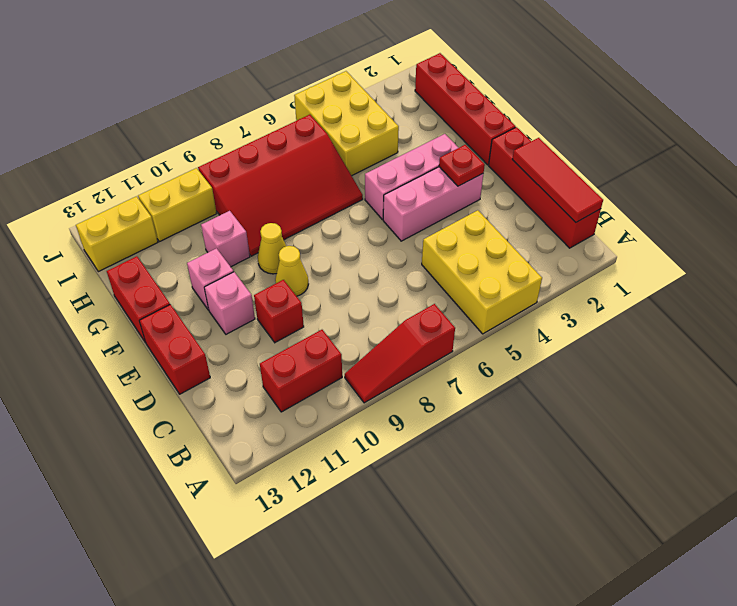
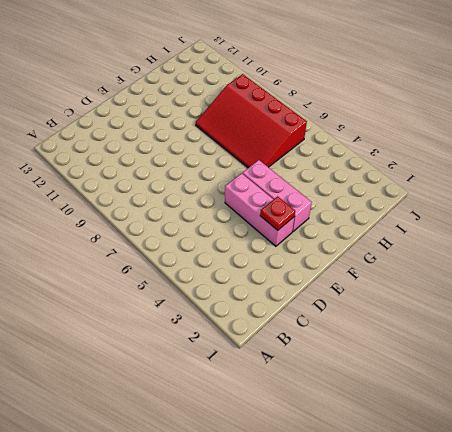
none -> yellow brick A4:C5 level 1
none -> red slope A7:A9 level 1 top 7
none -> red brick B1:E1 level 1

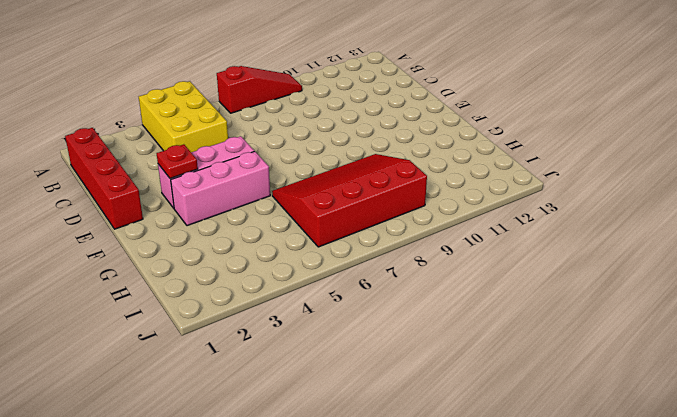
none -> red brick B10:B11 level 1
none -> red brick D10 level 1
none -> red brick D13:E13 level 1

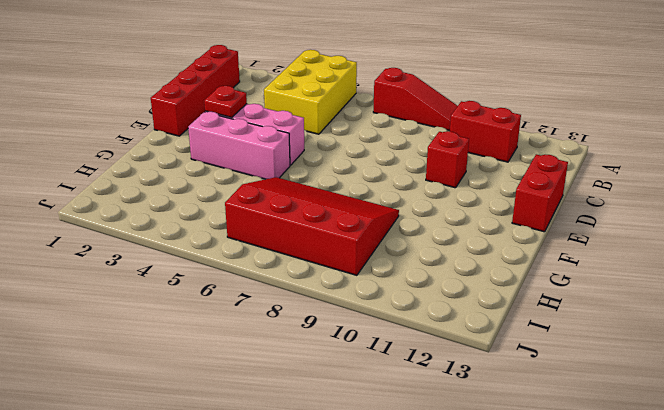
none -> yellow cone E9 level 1
none -> pink brick E11 level 1
none -> red brick F1:I1 level 1

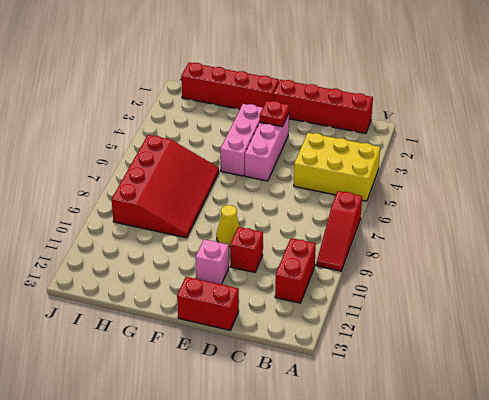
none -> yellow cone F9 level 1
none -> pink brick F11 level 1
none -> red brick F13:G13 level 1

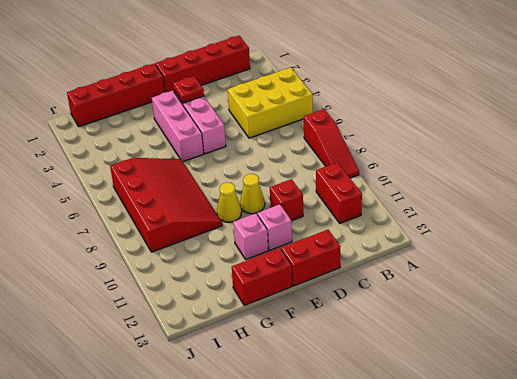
none -> pink brick G10 level 1
none -> yellow brick H4:J5 level 1
none -> yellow brick I10:I11 level 1

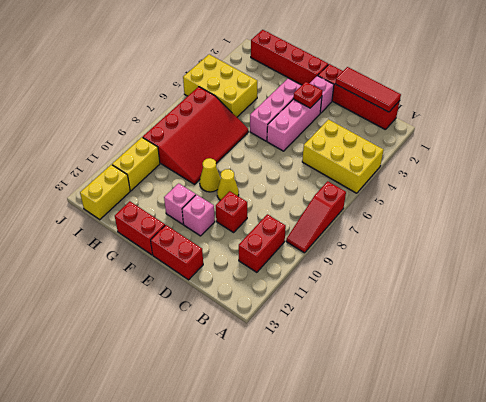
pink brick E2 level 1 -> pink brick G10 level 1

